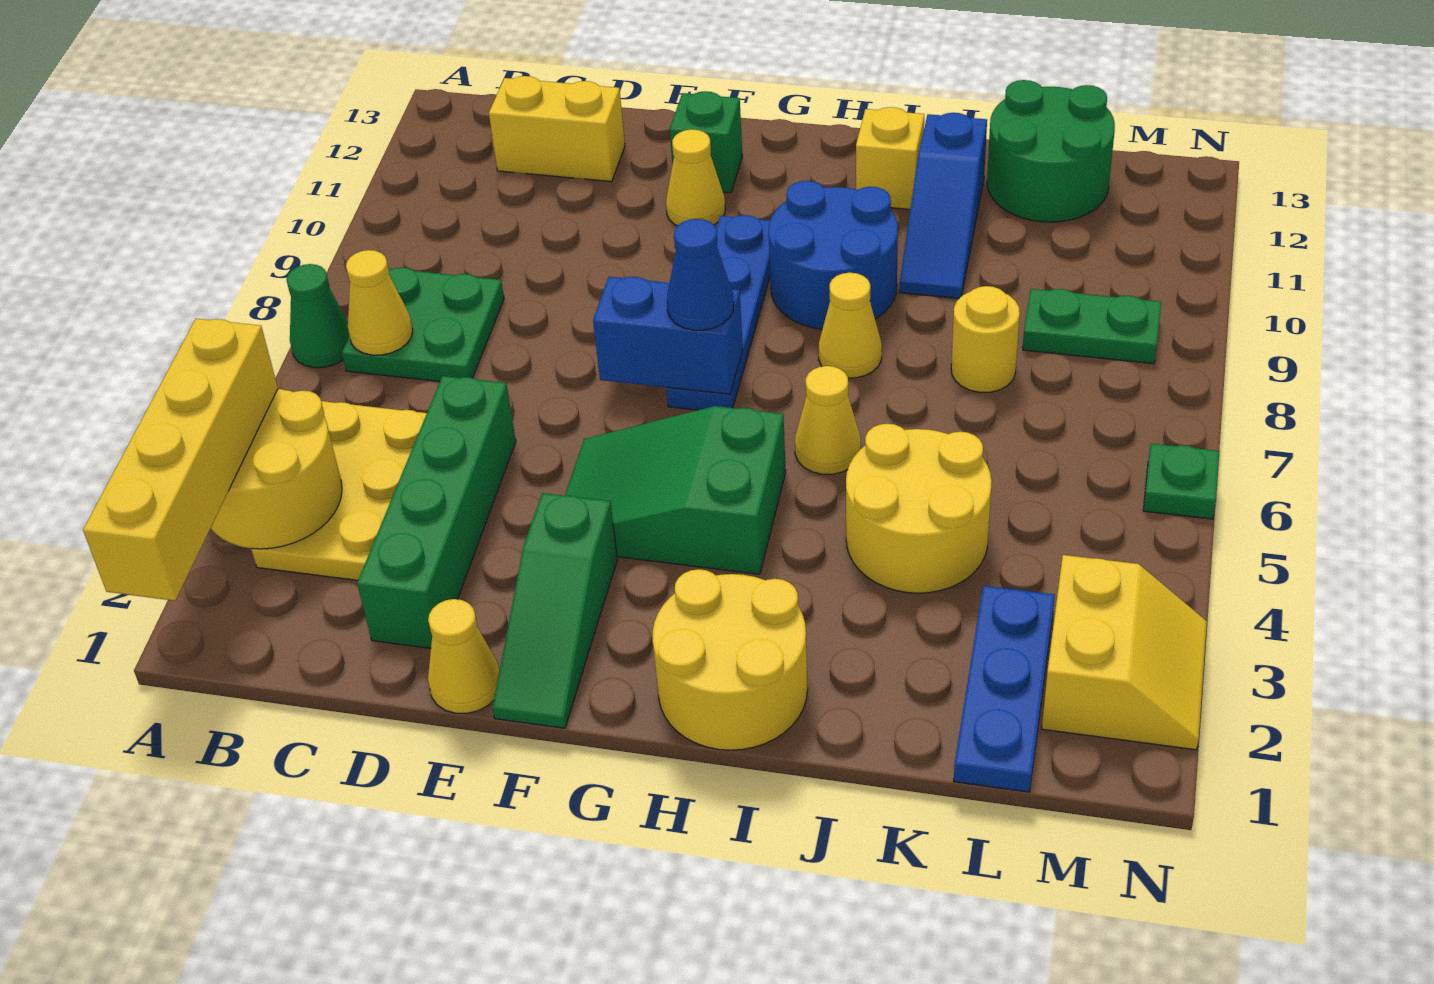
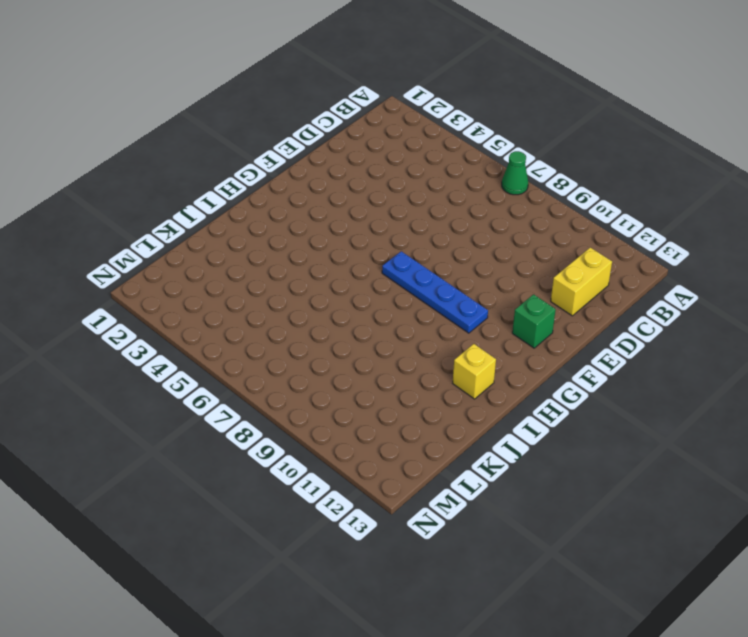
none -> yellow plate B3:C5 level 1
none -> green plate B7:C8 level 1
none -> green brick D2:D5 level 1

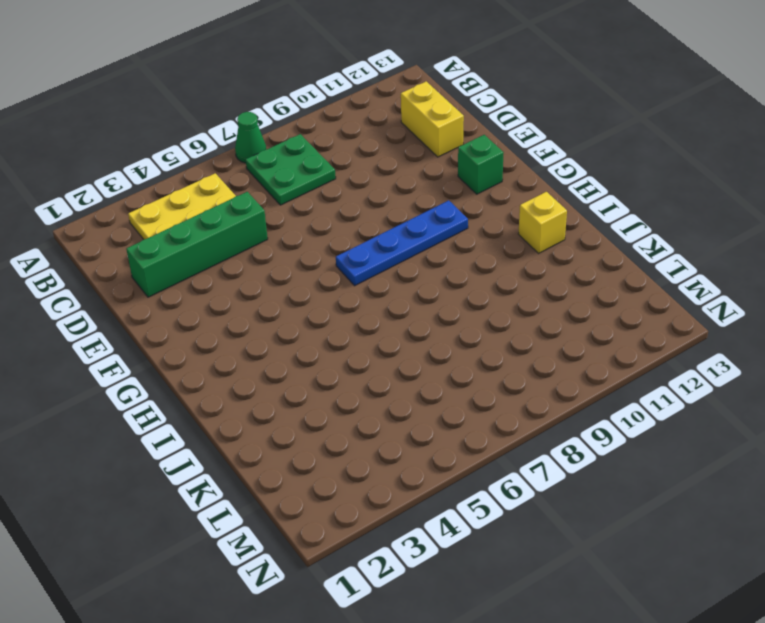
none -> yellow cone E1 level 1
none -> green slope F1:F3 level 1 top 3
none -> green slope F4:H5 level 1 top H

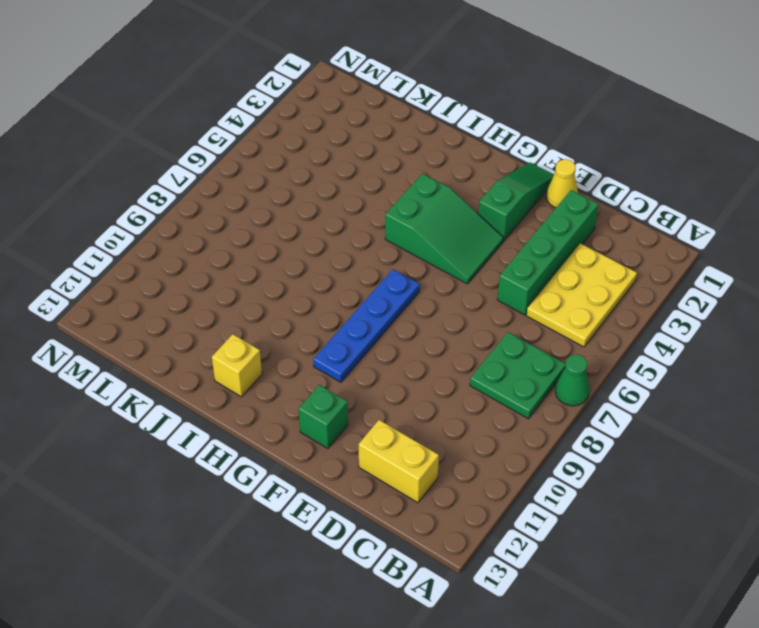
none -> yellow cone F11 level 1
none -> yellow round brick H1:I2 level 1
none -> blue round brick H9:I10 level 1

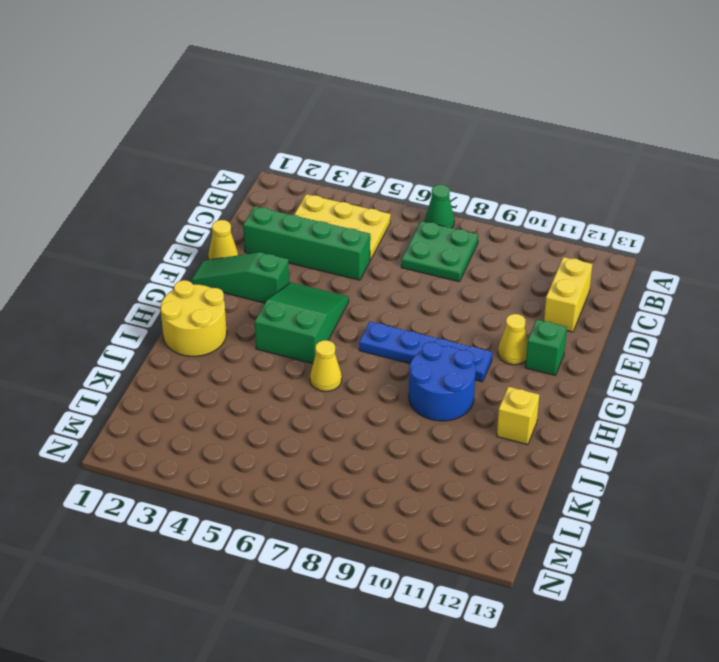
none -> yellow cone I8 level 1
none -> yellow round brick J4:K5 level 1
none -> blue slope J10:J12 level 1 top 12

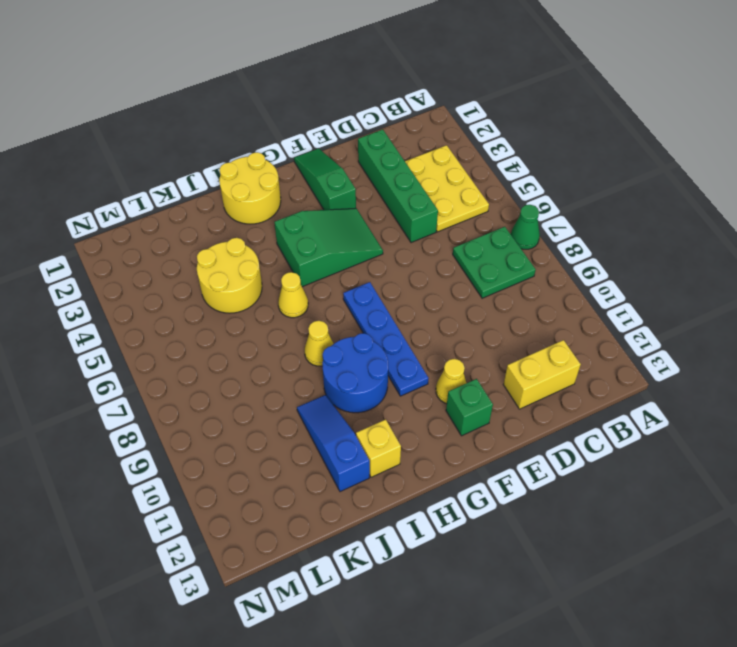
none -> yellow cone E1 level 1
none -> yellow round brick K8 level 1
none -> green round brick K12:L13 level 1

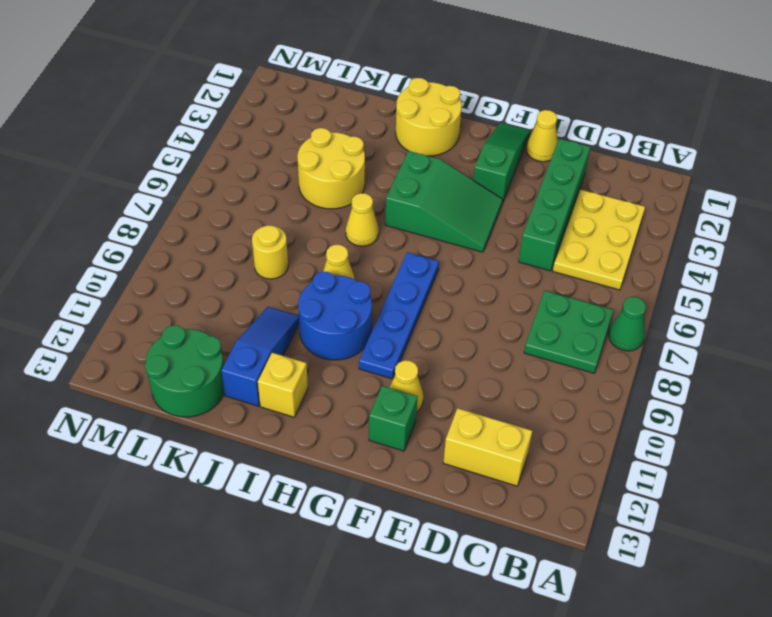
none -> blue plate L1:L3 level 1
none -> green plate L9:M9 level 1
none -> yellow slope M2:N3 level 1 top M

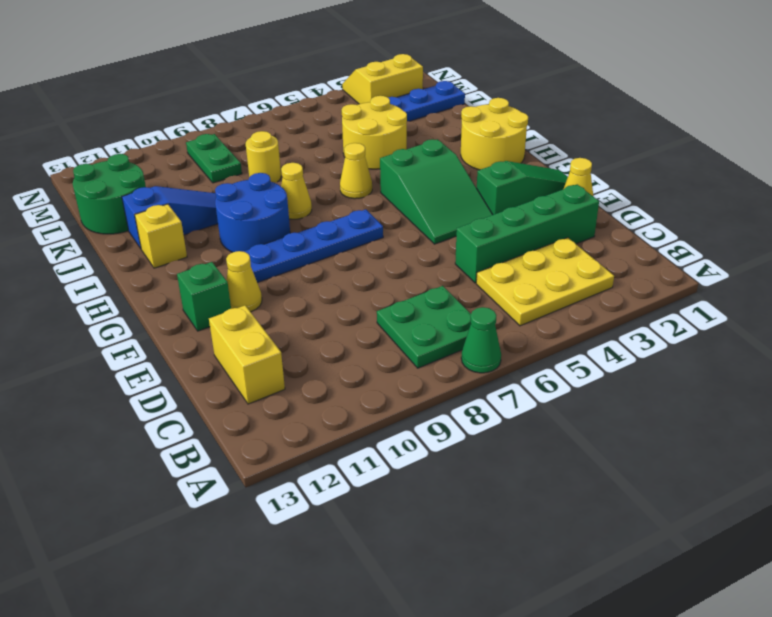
none -> green plate N6 level 1
none -> yellow round brick A3:B4 level 2
none -> yellow cone B7 level 2

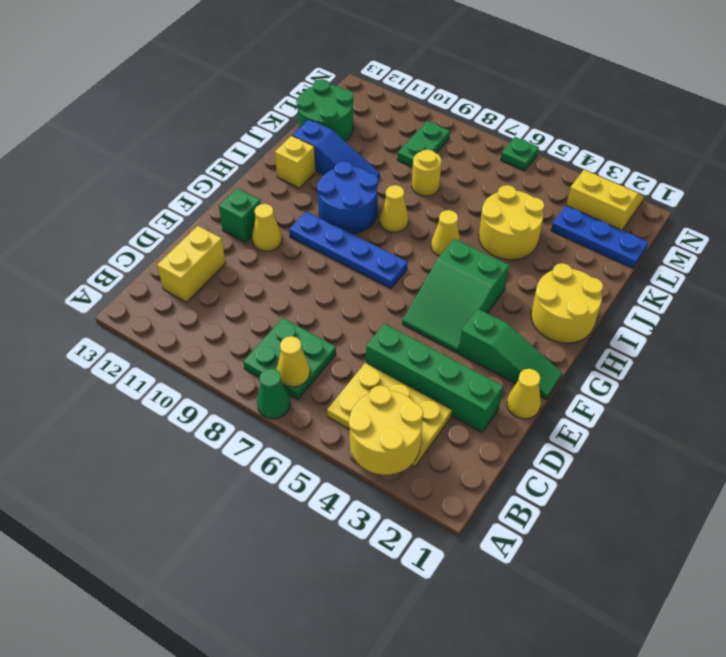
none -> blue brick F7:G7 level 2
none -> yellow brick A1:A4 level 3
none -> blue cone G7 level 3

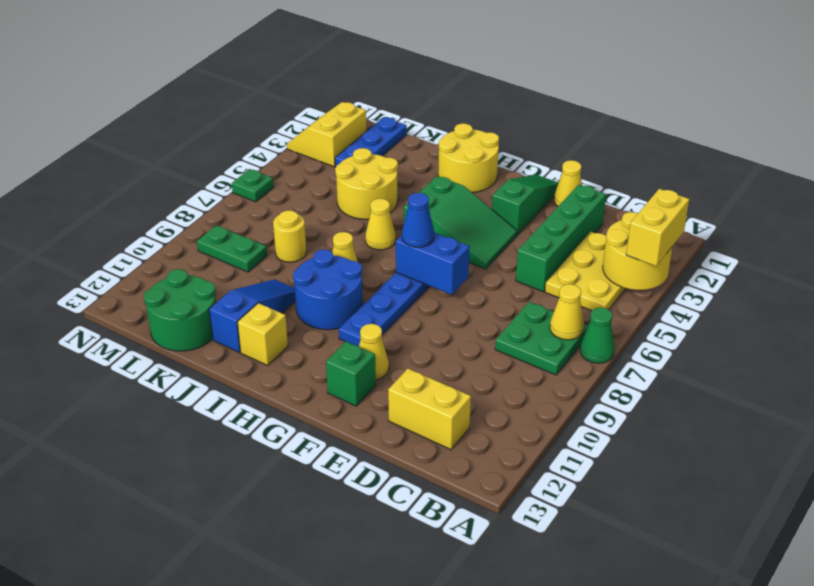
yellow brick A3:A4 level 3 -> yellow brick A1:A4 level 3

